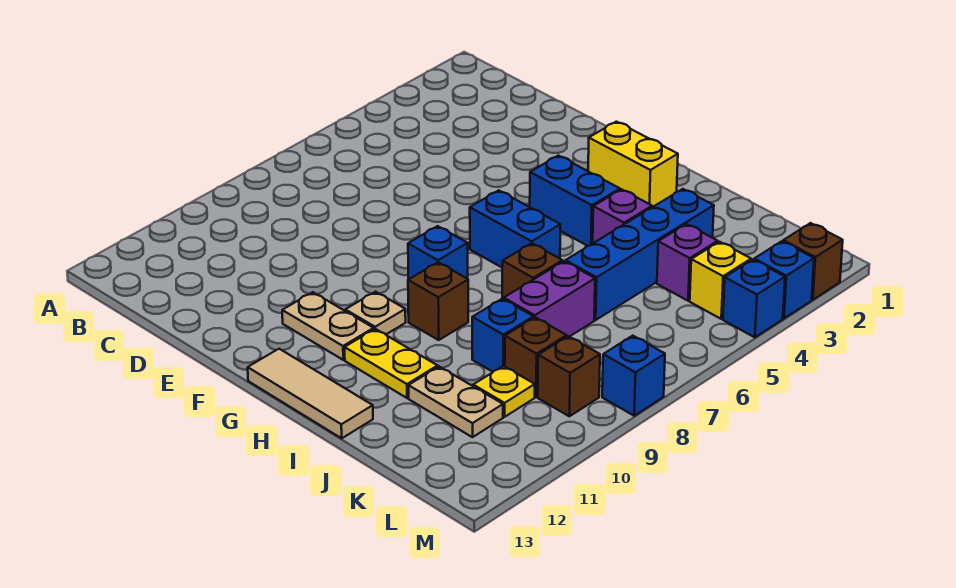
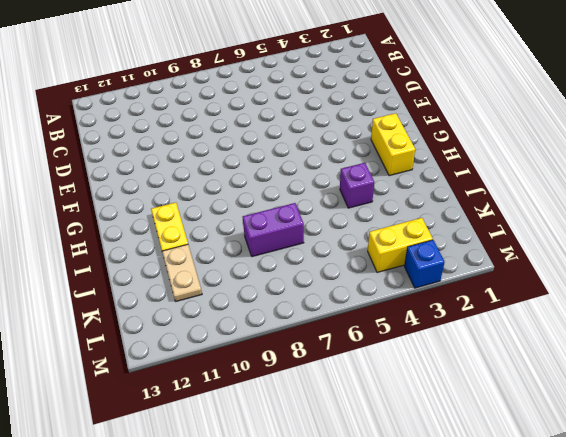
yellow brick L3:L4 level 1 -> yellow brick L4 level 1
none -> tan plate F11:G11 level 1
none -> blue brick G4:H4 level 1
none -> blue brick G6:H6 level 1

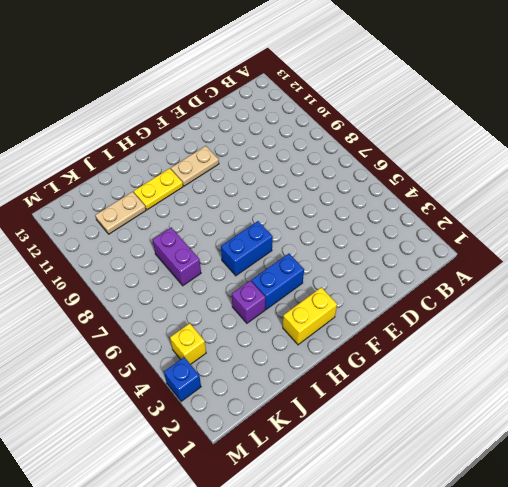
none -> blue brick G8 level 1
none -> tan plate G10 level 1
none -> tan tile G13:I13 level 1

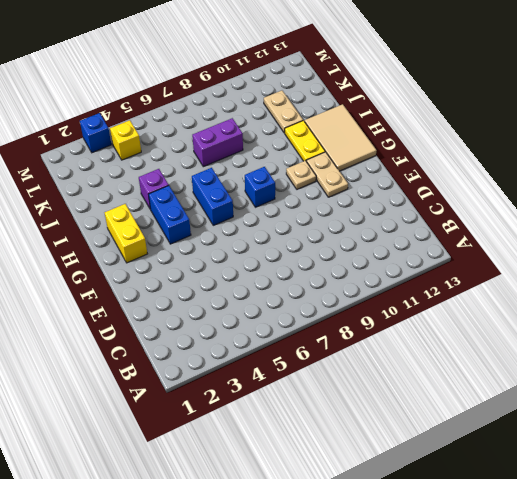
tan tile G12:I13 level 1 -> tan tile G13:I13 level 1
none -> brown brick H9 level 1
none -> brown brick I7 level 1
none -> blue brick J3:J6 level 1

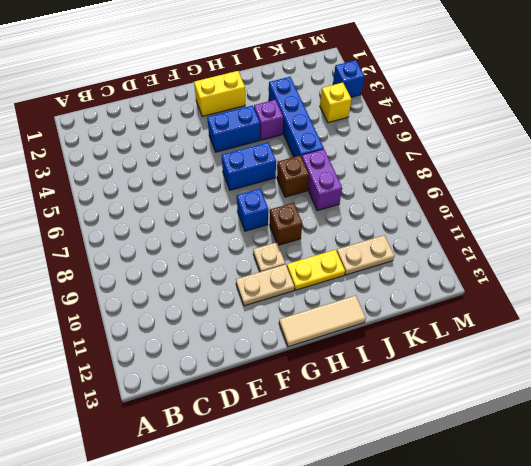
none -> blue brick J9 level 1
none -> purple brick K4 level 1
none -> brown brick K9 level 1

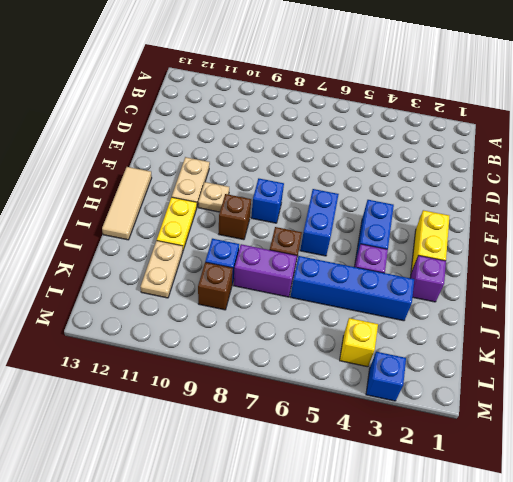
purple brick I2 level 1 -> purple brick K4 level 1
none -> yellow plate K10 level 1
none -> brown brick L9 level 1
none -> brown brick M2 level 1

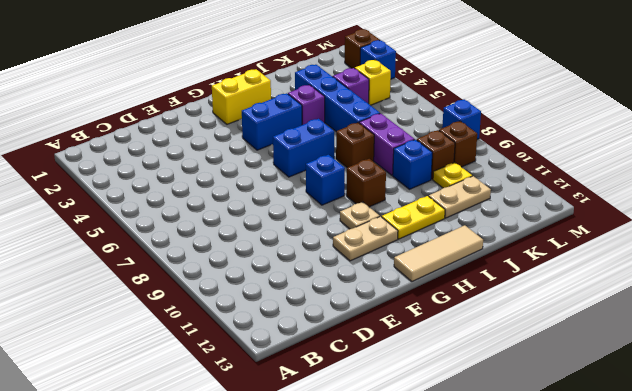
none -> blue brick M4 level 1

